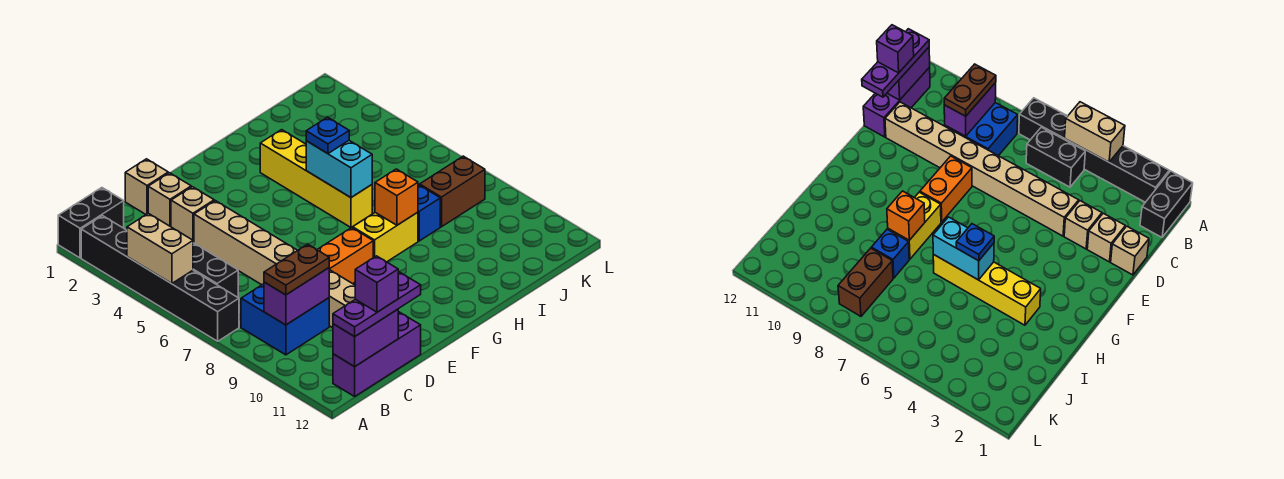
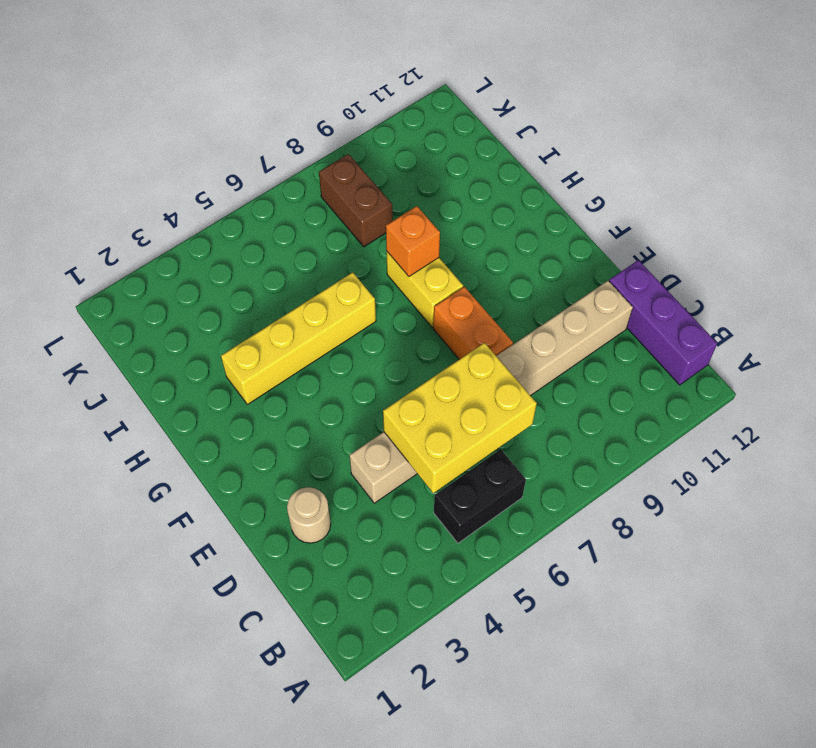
yellow brick C5:D7 level 2 -> none
tan round brick D2 level 1 -> tan brick D2 level 1
none -> black brick A1:B1 level 1
none -> black brick A2:A7 level 1
none -> blue brick B8:C9 level 1

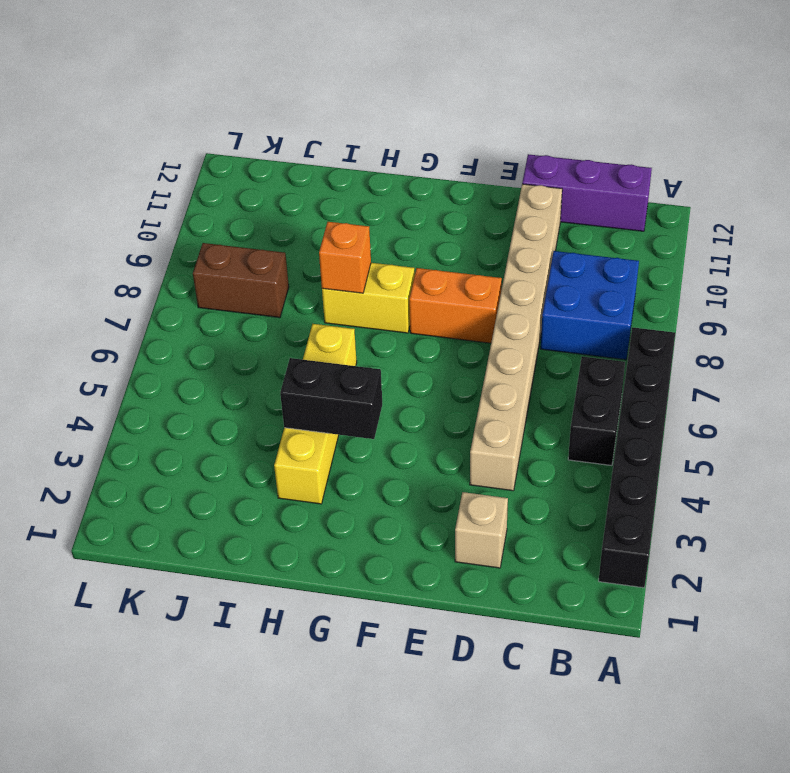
black brick G4:H4 level 2 -> black brick A1:B1 level 1
none -> tan brick D1 level 1
none -> tan brick D3 level 1
none -> blue brick I8 level 1

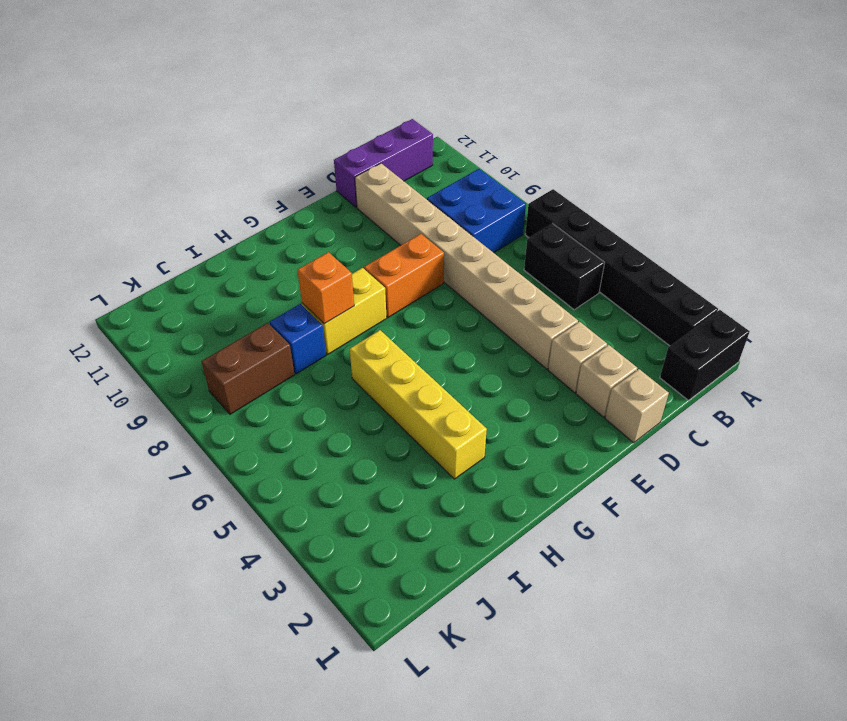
none -> tan brick A4:A5 level 2
none -> purple brick B9:C9 level 2
none -> purple brick B12:C12 level 2

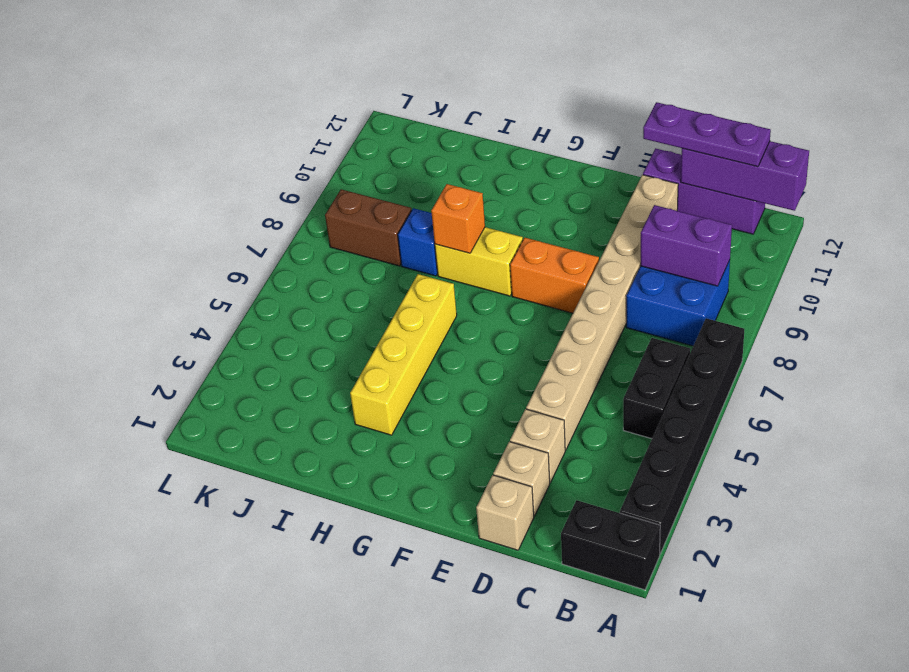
purple brick A12:C12 level 2 -> purple brick B12:C12 level 2
none -> tan brick A4:A5 level 2
none -> cyan brick H5:H6 level 2
none -> brown plate B9:C9 level 3

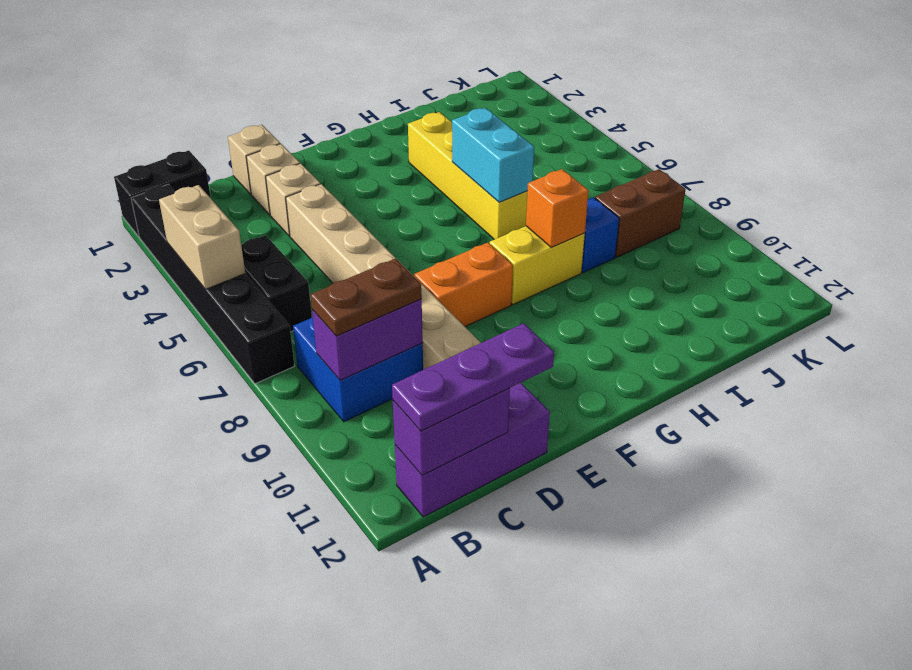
none -> blue plate H5 level 3
none -> purple brick C12 level 4

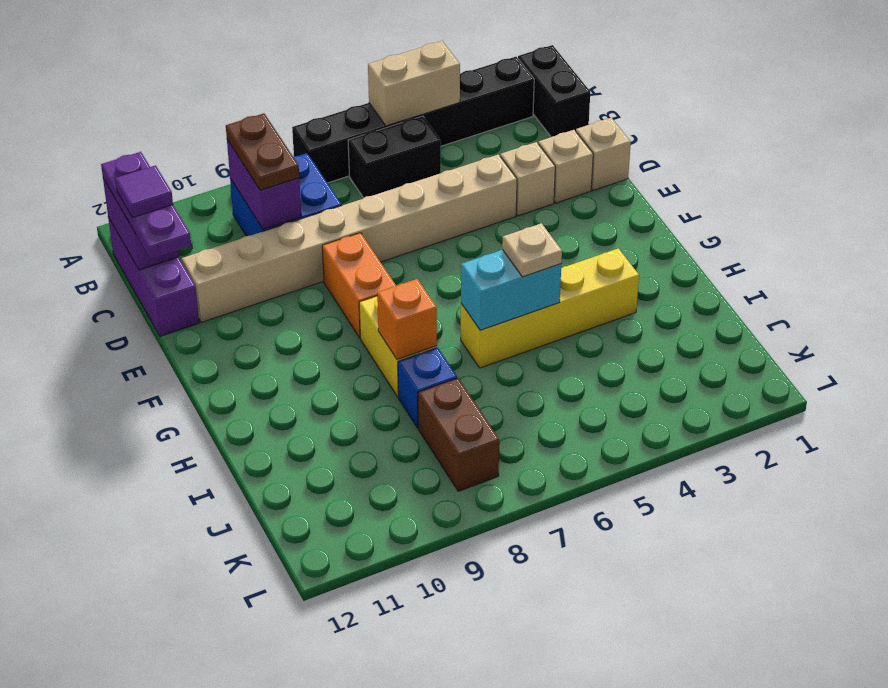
purple tile C12 level 4 -> purple brick C12 level 4
tan plate H5 level 3 -> blue plate H5 level 3

